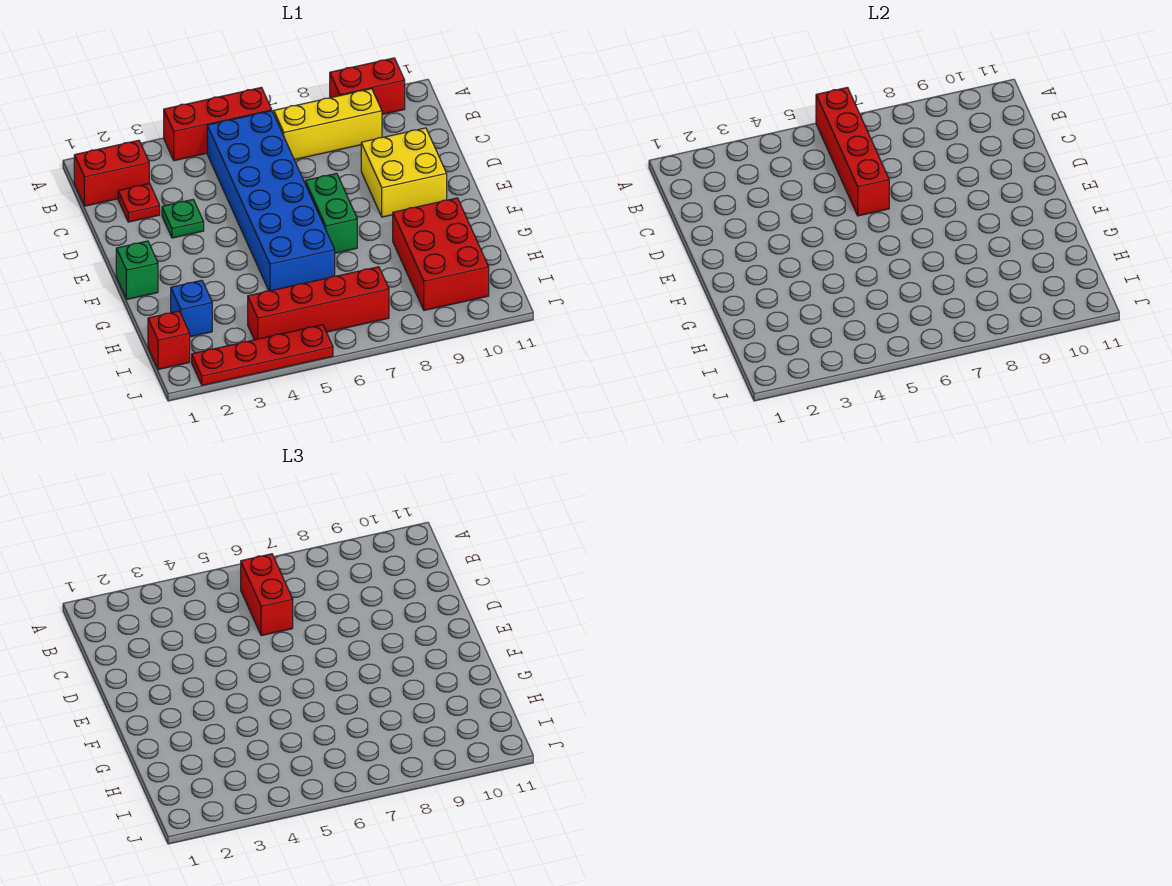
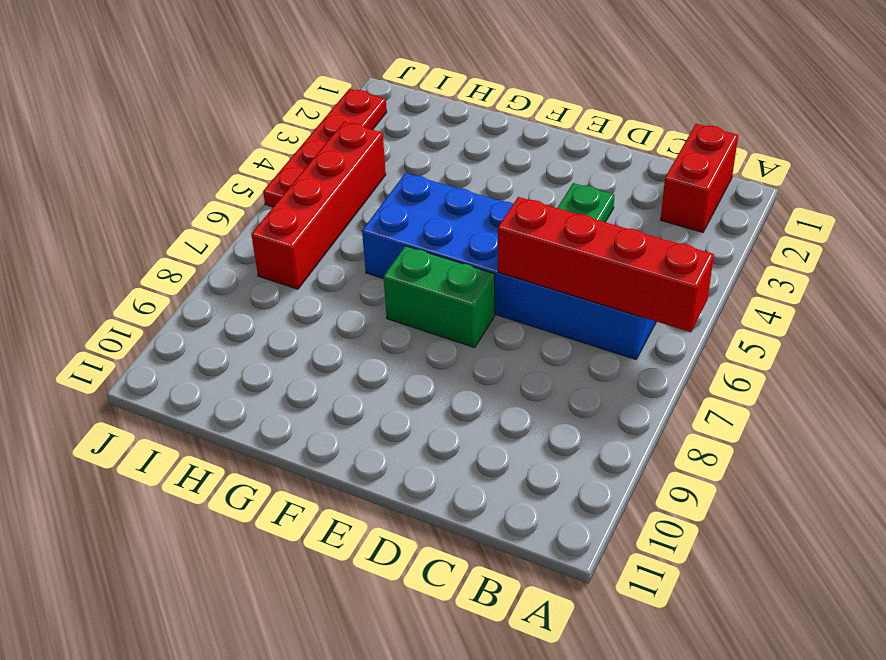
none -> red brick A4:A6 level 1
none -> red brick A9:A10 level 1
none -> yellow brick B7:B9 level 1

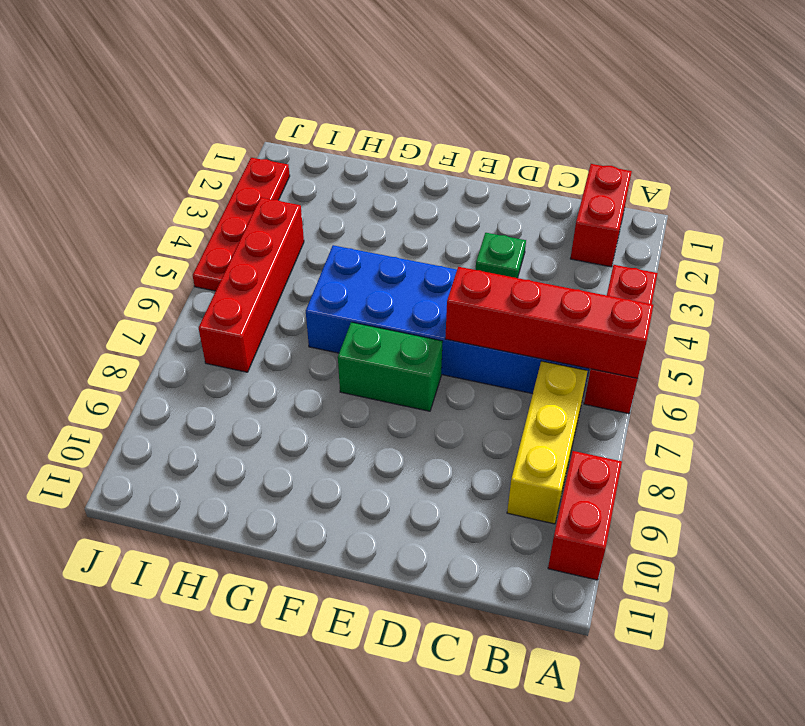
none -> red plate C2 level 1
none -> yellow brick D9:E10 level 1
none -> green brick F1 level 1

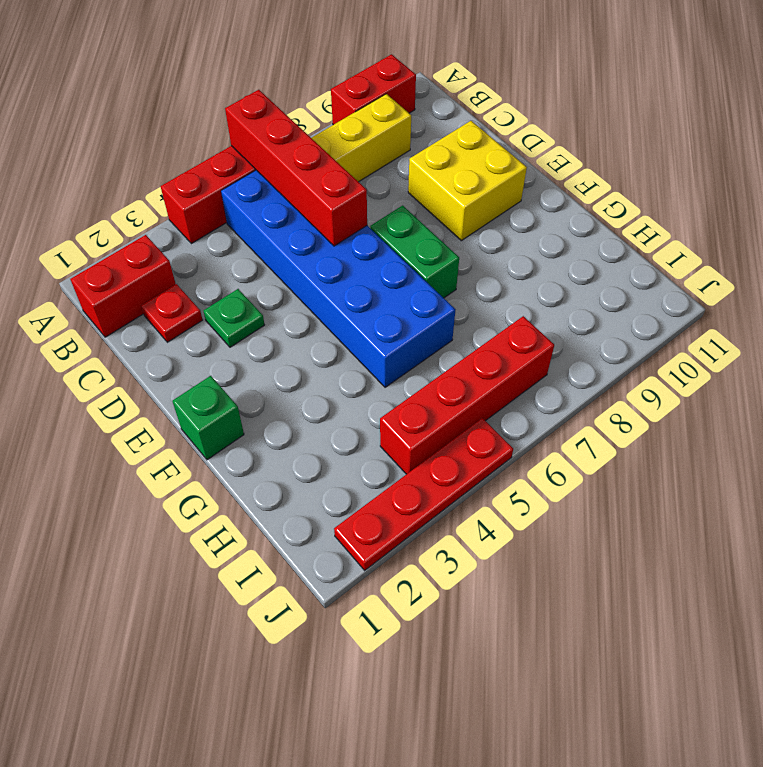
none -> red brick G9:I10 level 1
none -> blue brick H2 level 1
none -> red brick I1 level 1

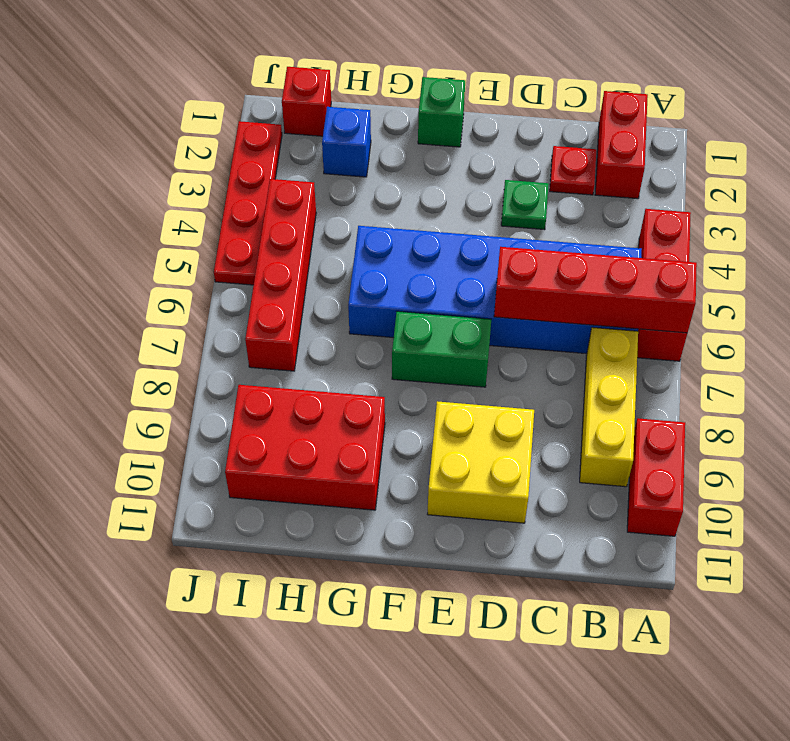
none -> red brick B6:C6 level 3

